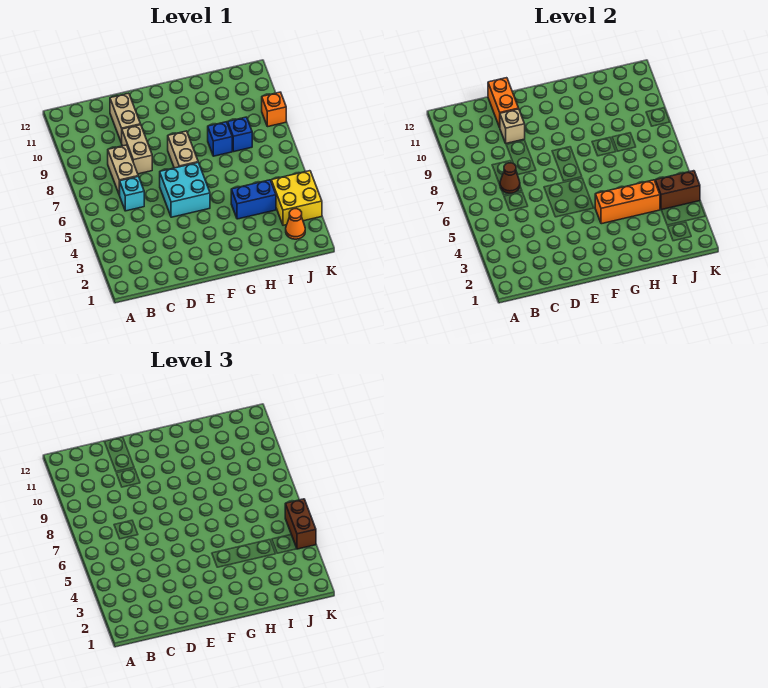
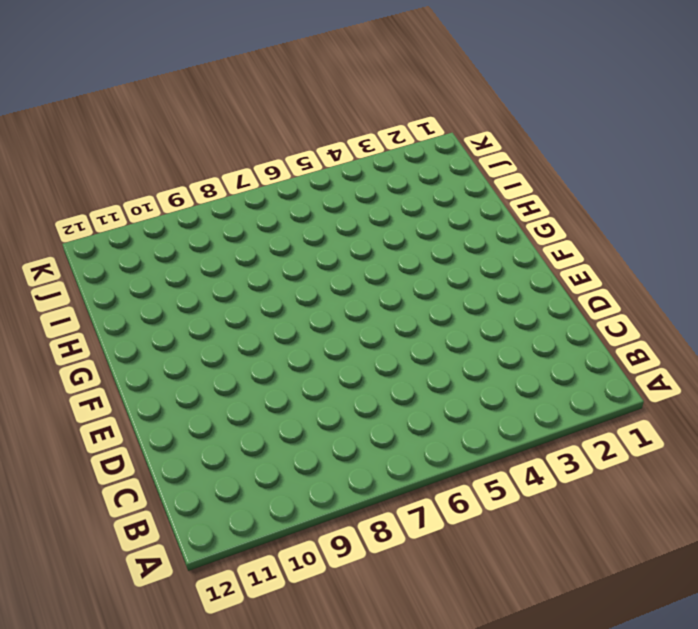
none -> cyan brick C6 level 1
none -> tan brick C7:C8 level 1
none -> tan brick D8:D9 level 1

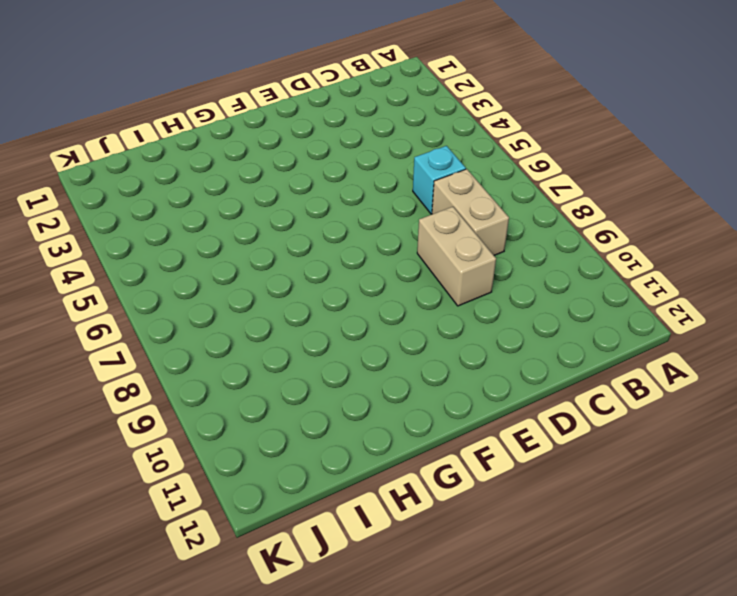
none -> tan brick D10:D11 level 1
none -> cyan brick E5:F6 level 1
none -> tan brick F7:F8 level 1

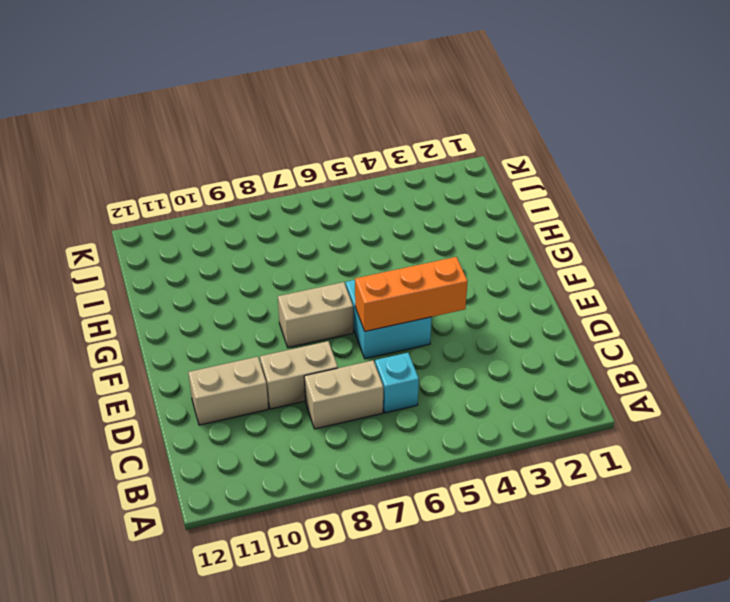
orange brick E4:E6 level 2 -> orange brick G4:I4 level 2
none -> blue brick H4:I4 level 1
none -> blue brick H8 level 1
none -> blue brick I8 level 1

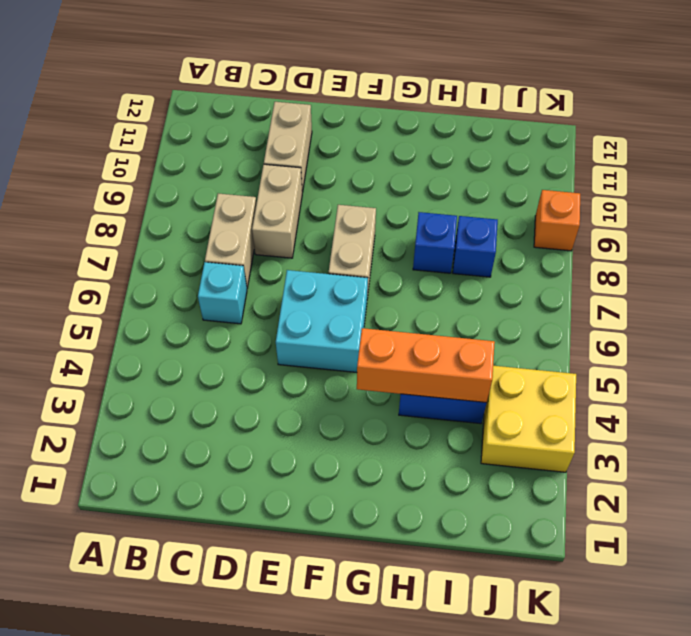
none -> orange cone J2 level 1
none -> brown cone C7 level 2
none -> tan brick D10 level 2

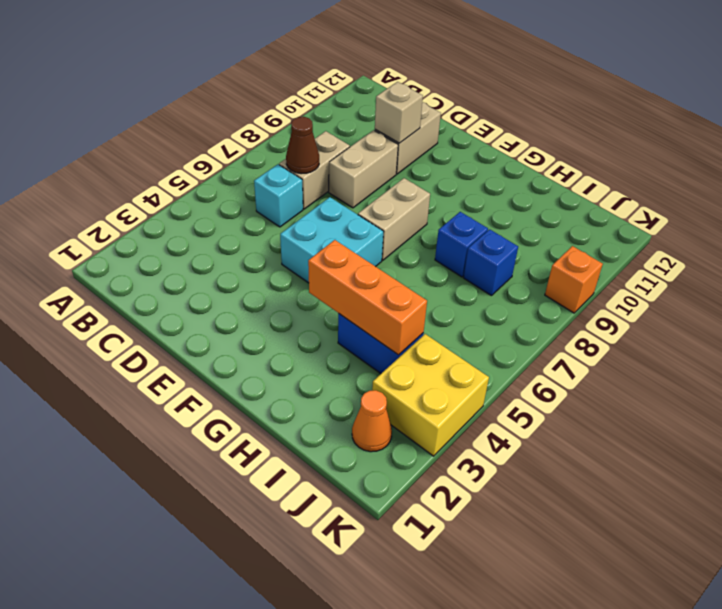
none -> orange brick D11:D12 level 2
none -> brown brick J4:K4 level 2
none -> brown brick K4:K5 level 3

